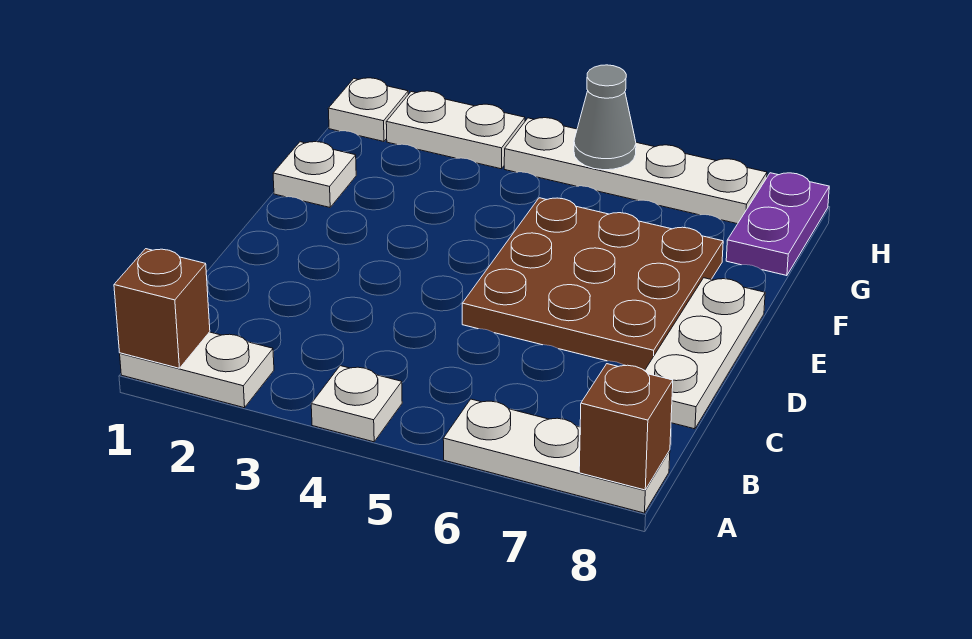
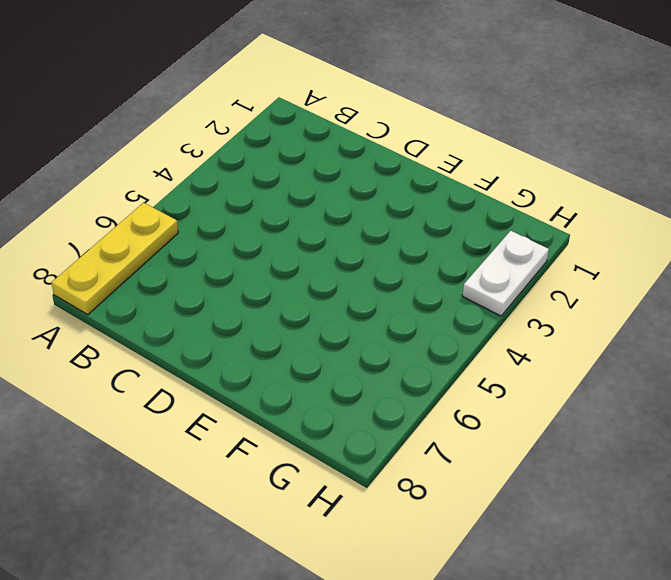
yellow plate A6:A8 level 1 -> white plate A6:A8 level 1
none -> white plate A1:A2 level 1
none -> white plate A4 level 1
none -> white plate C8:E8 level 1

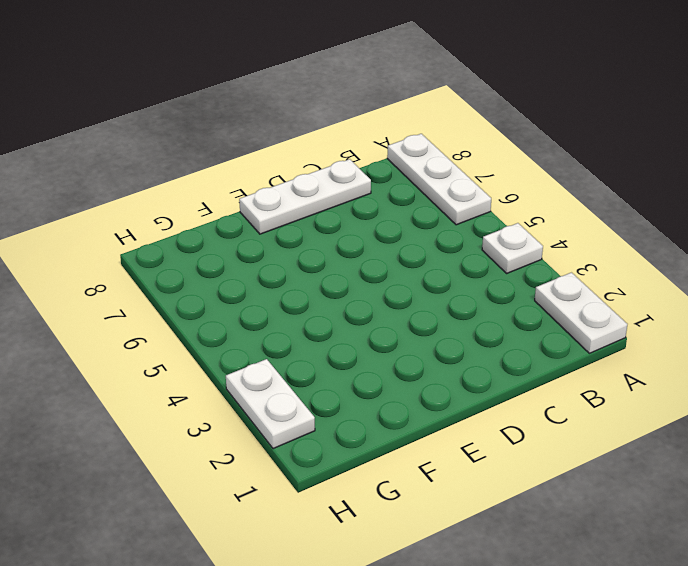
none -> brown plate D5:F7 level 1
none -> white plate F1 level 1
none -> purple plate G8:H8 level 1

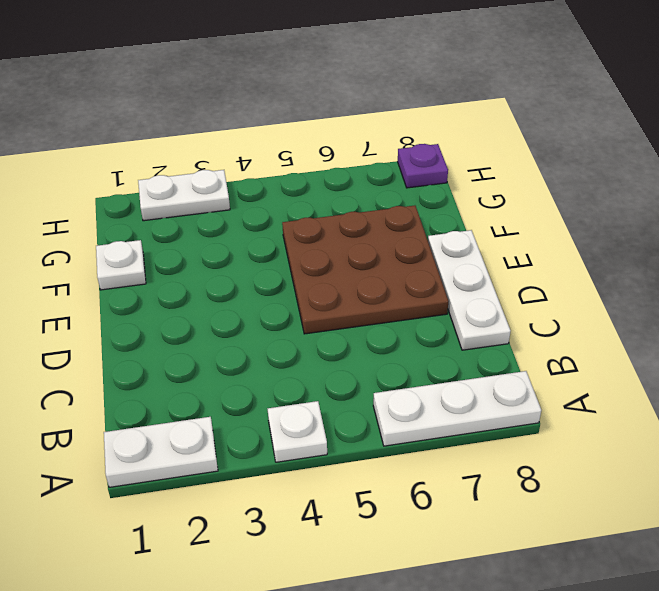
purple plate H8 level 1 -> purple plate G8:H8 level 1
none -> white plate H1 level 1
none -> white plate H4:H7 level 1
none -> brown brick A1 level 2

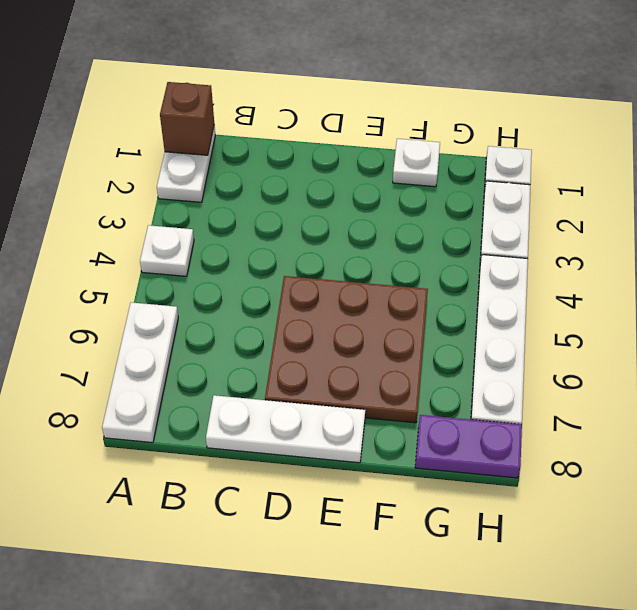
none -> brown brick A8 level 2
none -> grey cone H5 level 2

